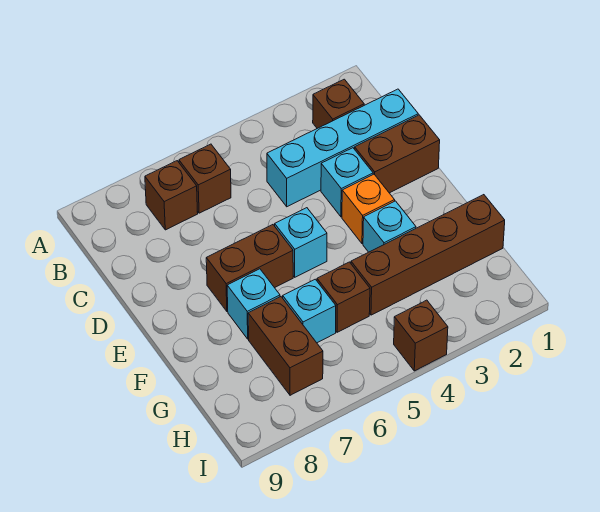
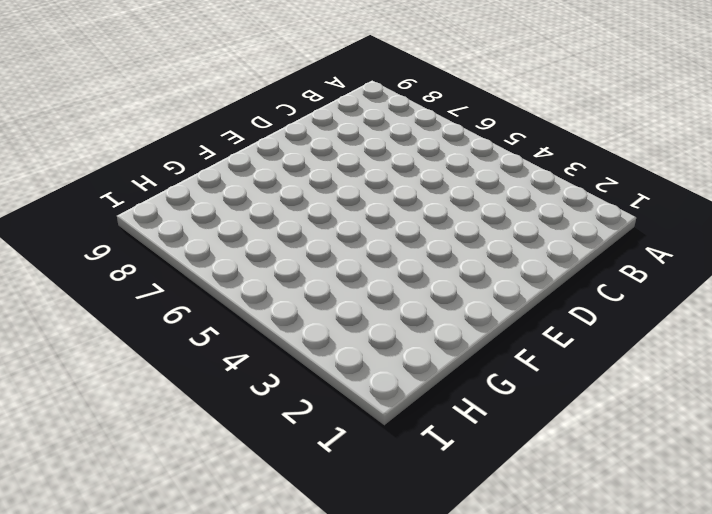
none -> brown brick B2 level 1
none -> brown brick B6 level 1
none -> brown brick B7 level 1

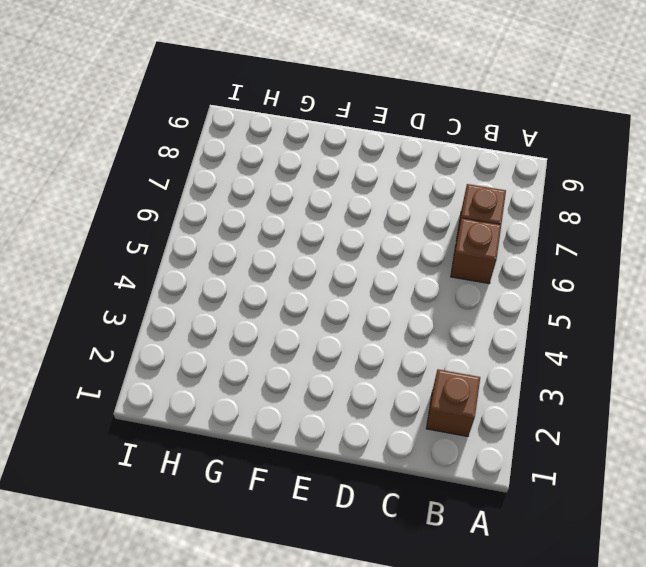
none -> cyan brick C1:C4 level 1
none -> brown brick D1:D2 level 1
none -> cyan brick D3 level 1

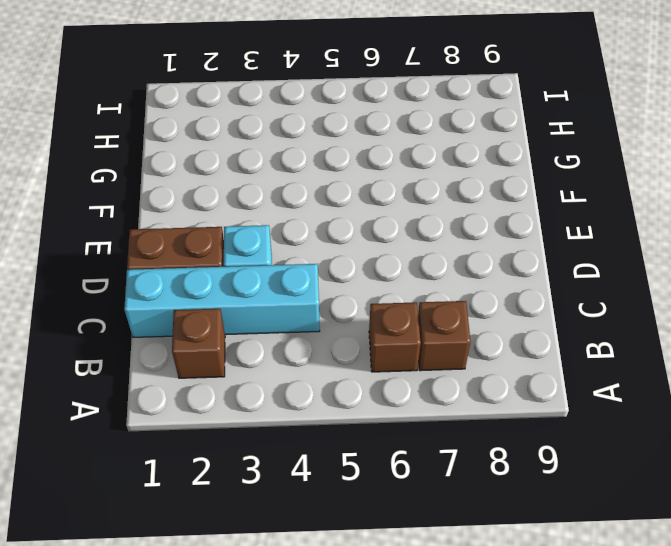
none -> orange brick E3 level 1
none -> cyan brick E5 level 1
none -> brown brick E6:E7 level 1

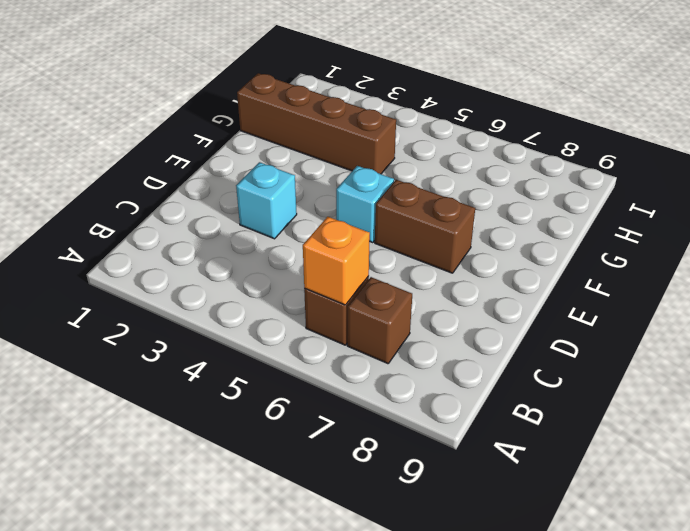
orange brick B6 level 2 -> orange brick E3 level 1
none -> brown brick B2 level 1
none -> cyan brick C1:C4 level 1
none -> brown brick D1:D2 level 1

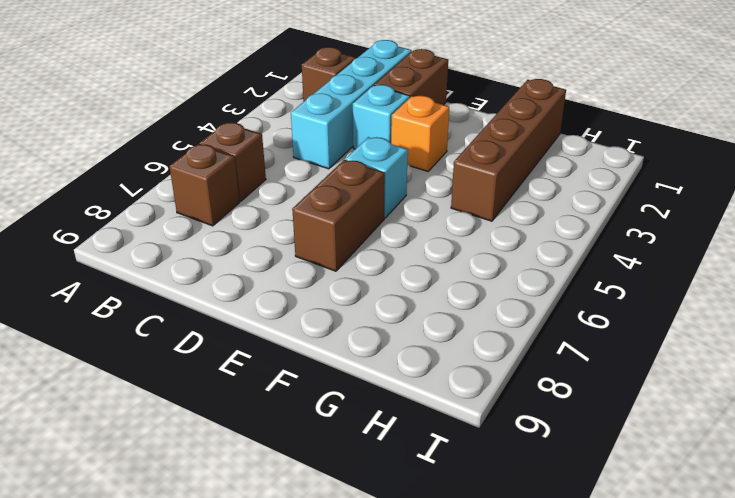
none -> cyan brick F3 level 1
none -> cyan brick F7 level 1
none -> brown brick G5 level 1

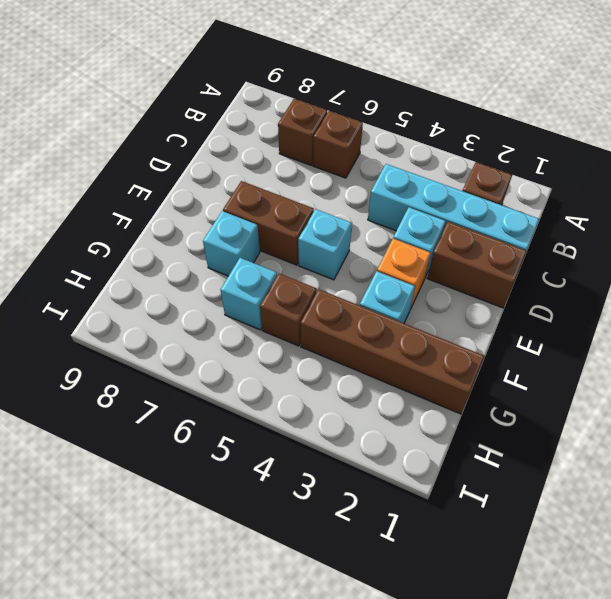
none -> brown brick G7:H7 level 1
none -> brown brick I4 level 1

